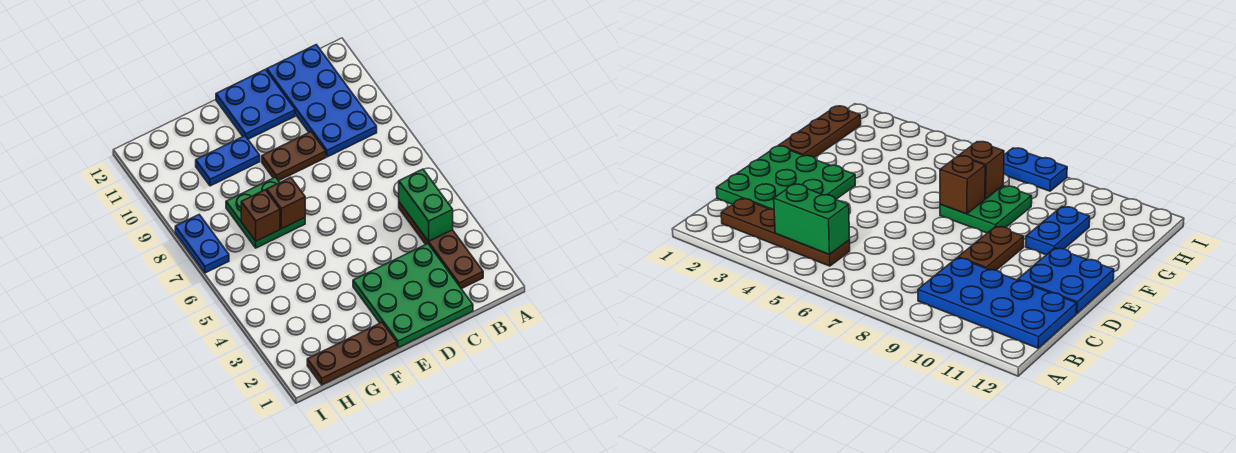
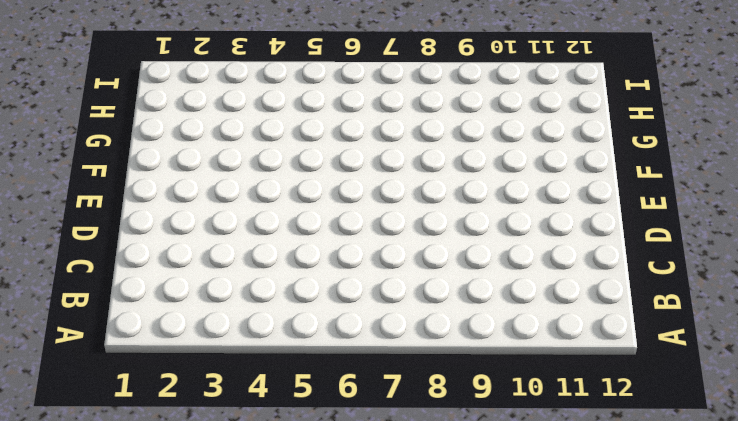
none -> brown plate B2:B5 level 1
none -> blue plate B9:C12 level 1
none -> green plate C1:E3 level 1

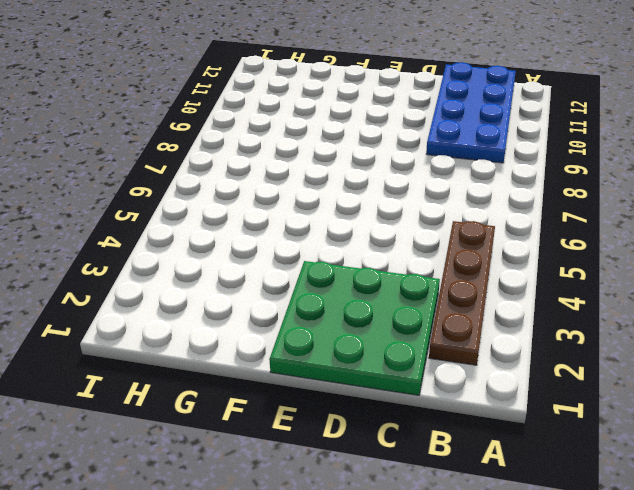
none -> brown plate D9:E9 level 1
none -> blue plate D11:E12 level 1
none -> brown plate F1:H1 level 1

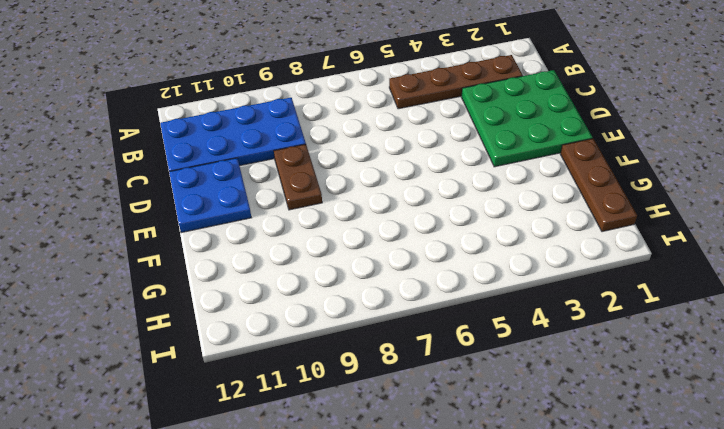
none -> green plate F7:G8 level 1
none -> blue plate F10:G10 level 1
none -> blue plate I7:I8 level 1

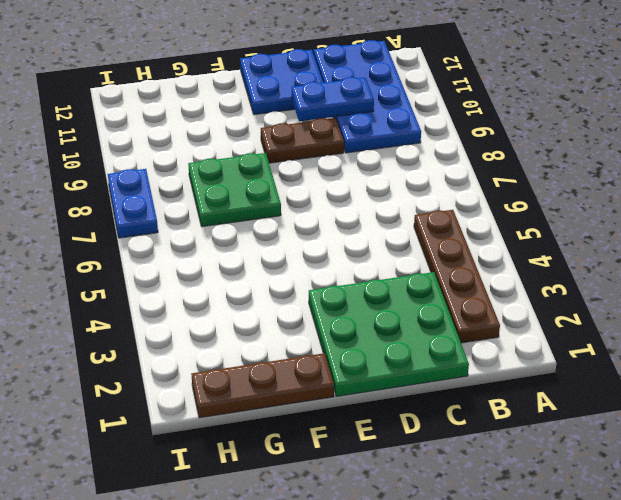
blue plate C10:D10 level 2 -> blue plate F10:G10 level 1
none -> green brick B4:B5 level 2
none -> brown brick F7 level 2
none -> brown brick G7 level 2

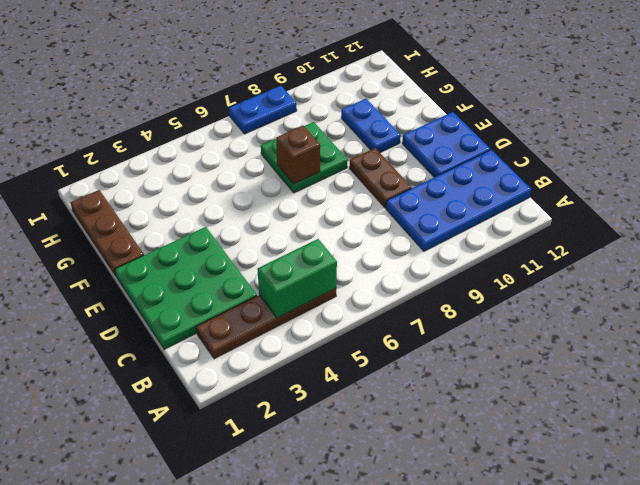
none -> brown brick G7 level 2

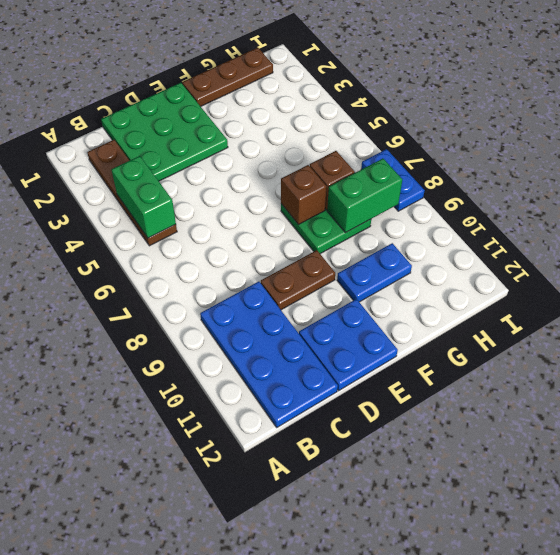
green brick G8:H8 level 2 -> none

